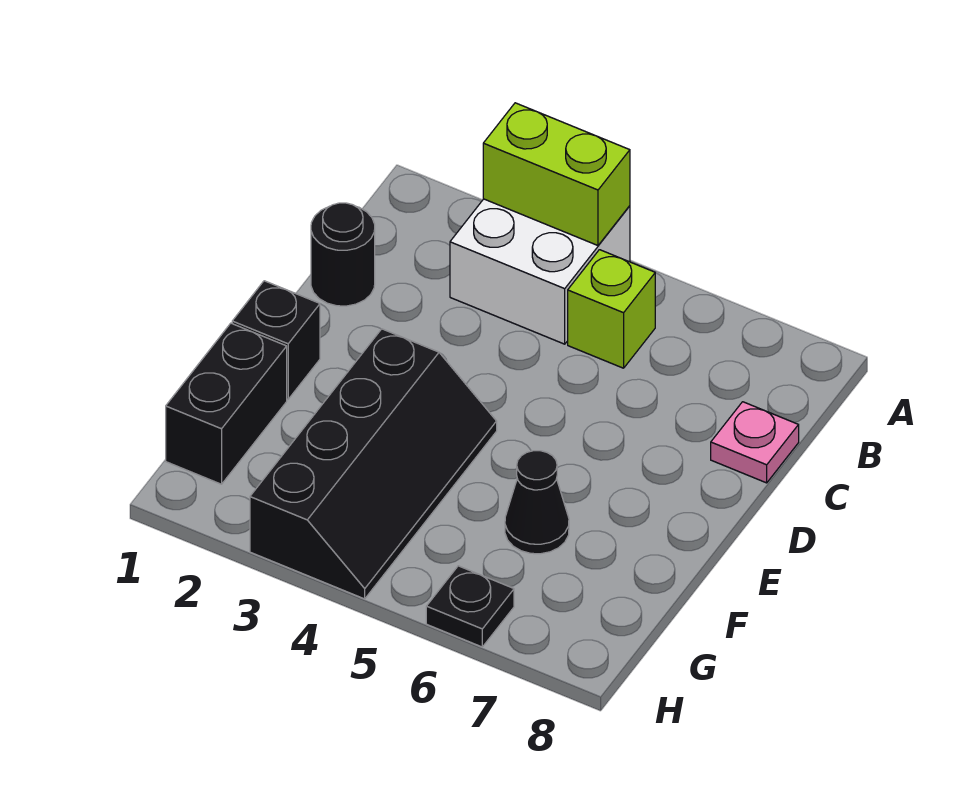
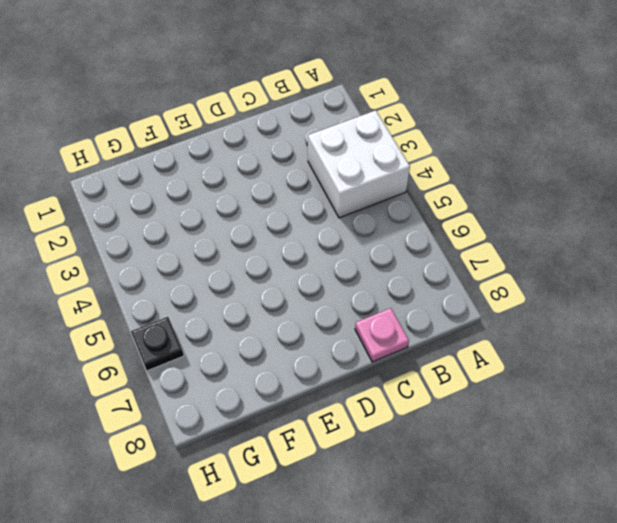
none -> lime brick B5 level 1
none -> black round brick C1 level 1

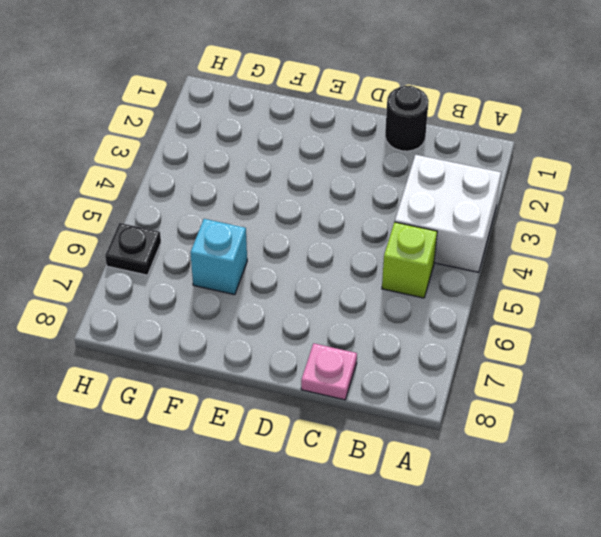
cyan brick F6 level 1 -> black cone F6 level 1
none -> black brick E1 level 1
none -> black slope E3:H4 level 1 top 3

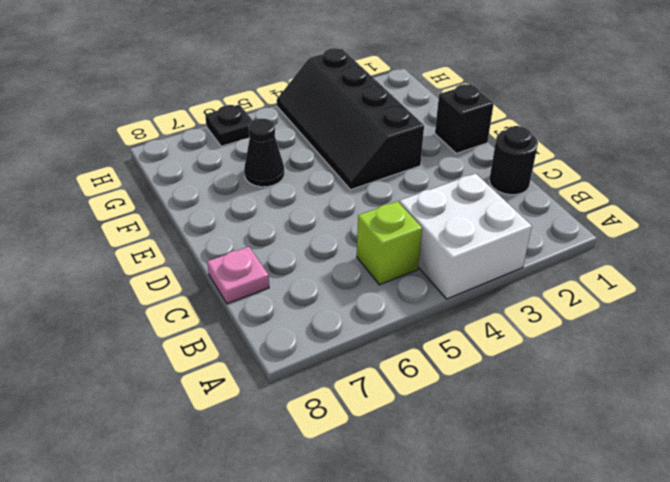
none -> black brick F1:G1 level 1
none -> lime brick A3:A4 level 2

